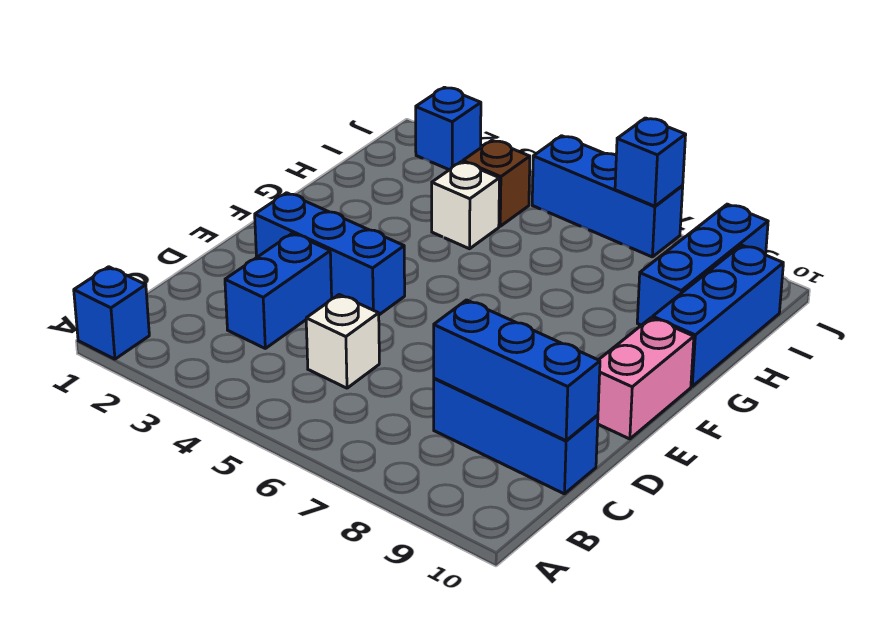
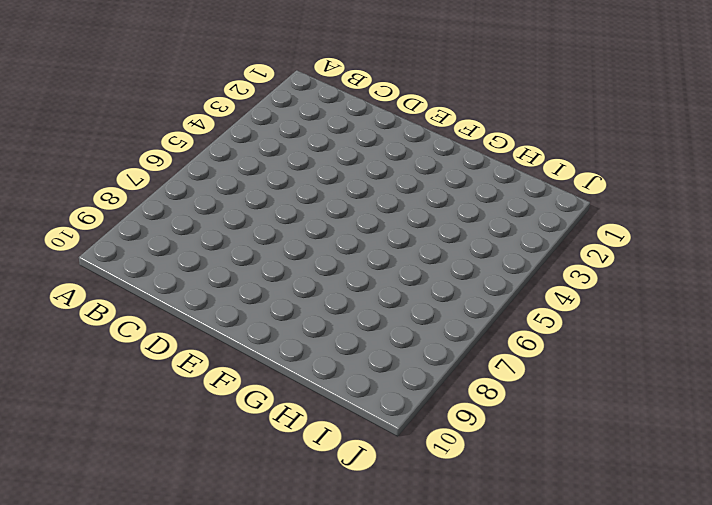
none -> blue brick A1 level 1
none -> blue brick C3:D3 level 1
none -> white brick C5 level 1

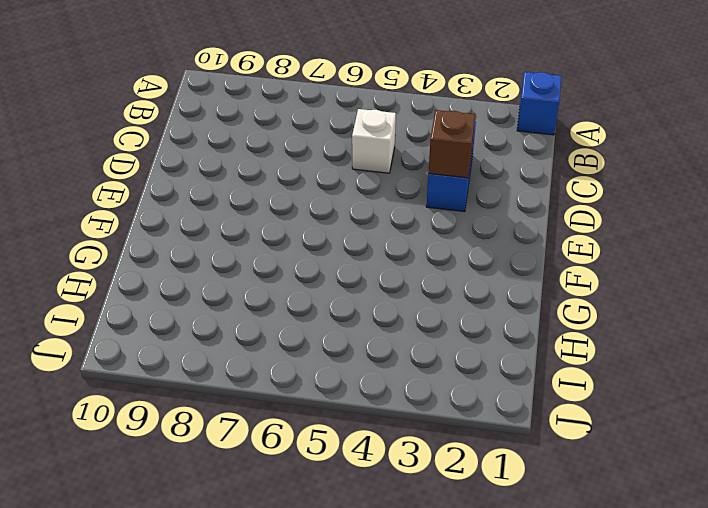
brown brick D3 level 2 -> brown brick I4 level 1
none -> blue brick C8:C10 level 1
none -> blue brick E2:E4 level 1
none -> pink brick E10:F10 level 1

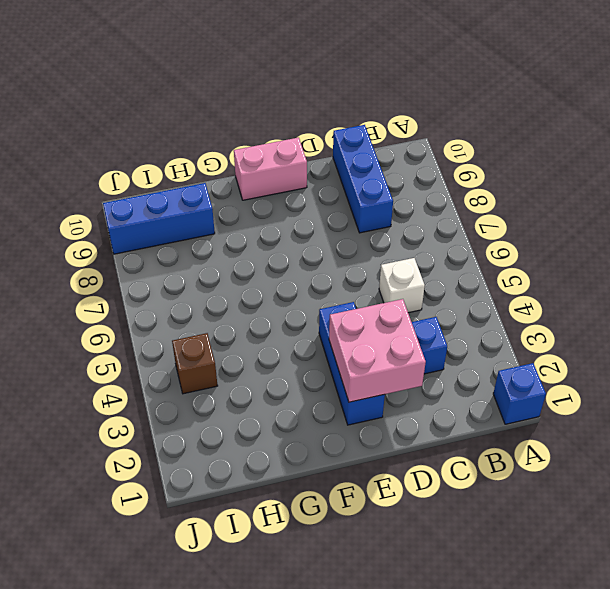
pink brick D2:E3 level 2 -> none
none -> blue brick G10:I10 level 1
none -> white brick H4 level 1
none -> blue brick J2 level 1

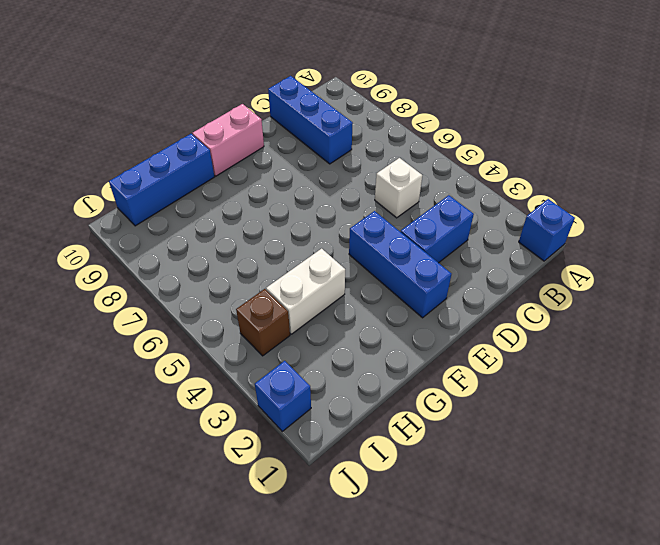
white brick G4:H4 level 1 -> white brick H4 level 1
none -> blue brick H9:J9 level 1
none -> blue brick J5:J7 level 1
none -> blue brick C8:C10 level 2

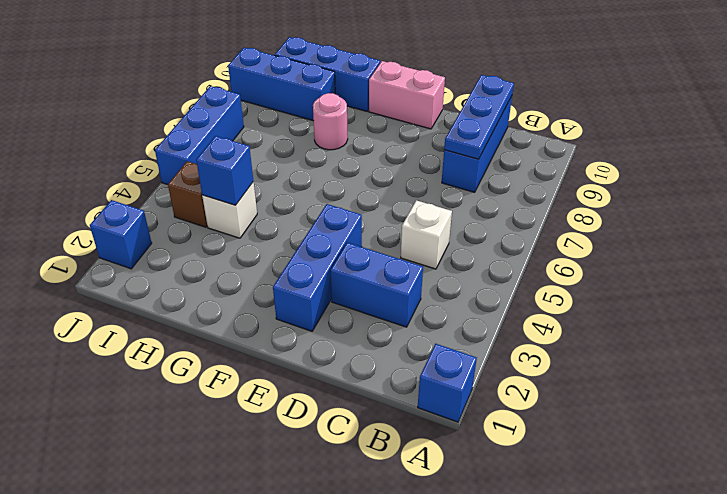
blue plate C8:C10 level 2 -> blue brick C8:C10 level 2
pink round brick G8 level 1 -> none
blue brick H4 level 2 -> blue brick J7 level 2

